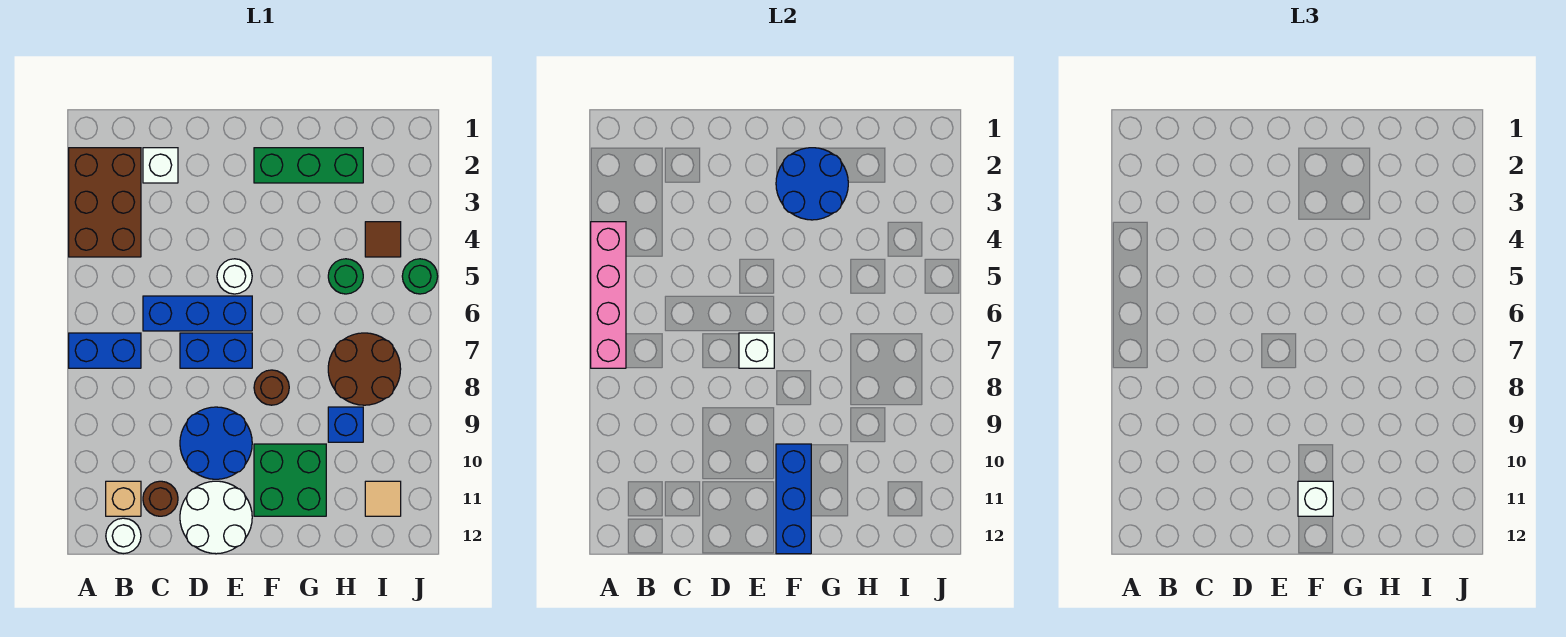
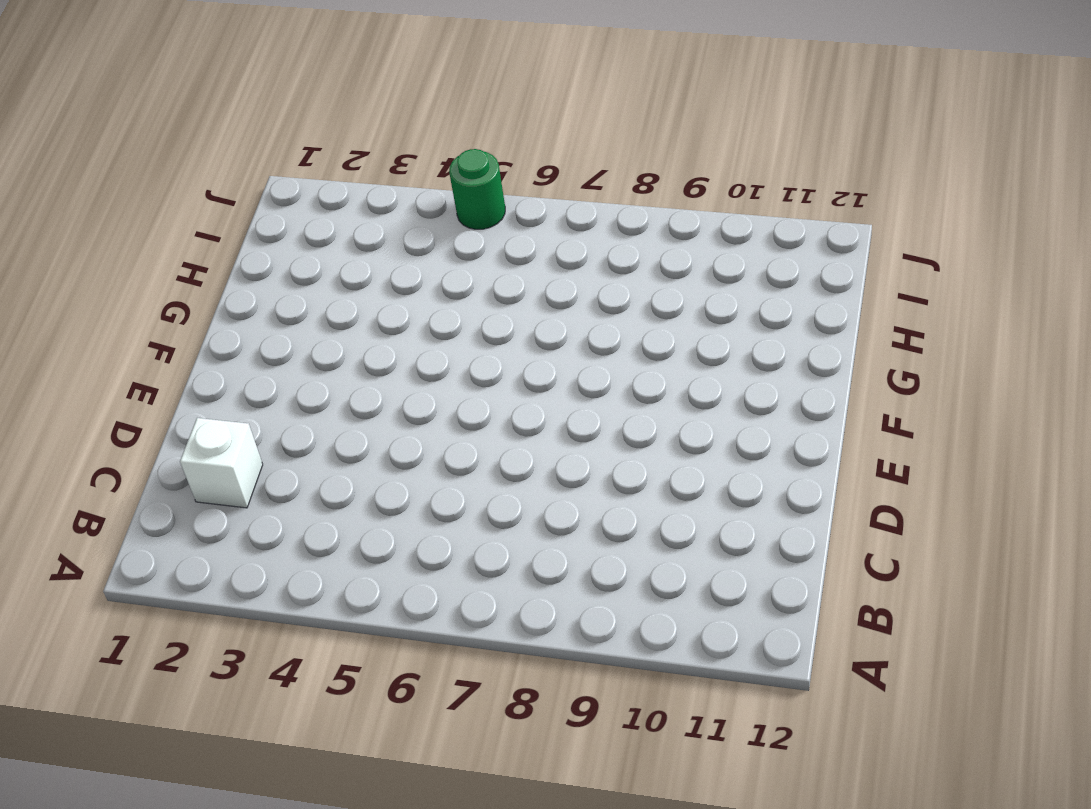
none -> brown brick A2:B4 level 1
none -> blue brick A7:B7 level 1
none -> tan brick B11 level 1

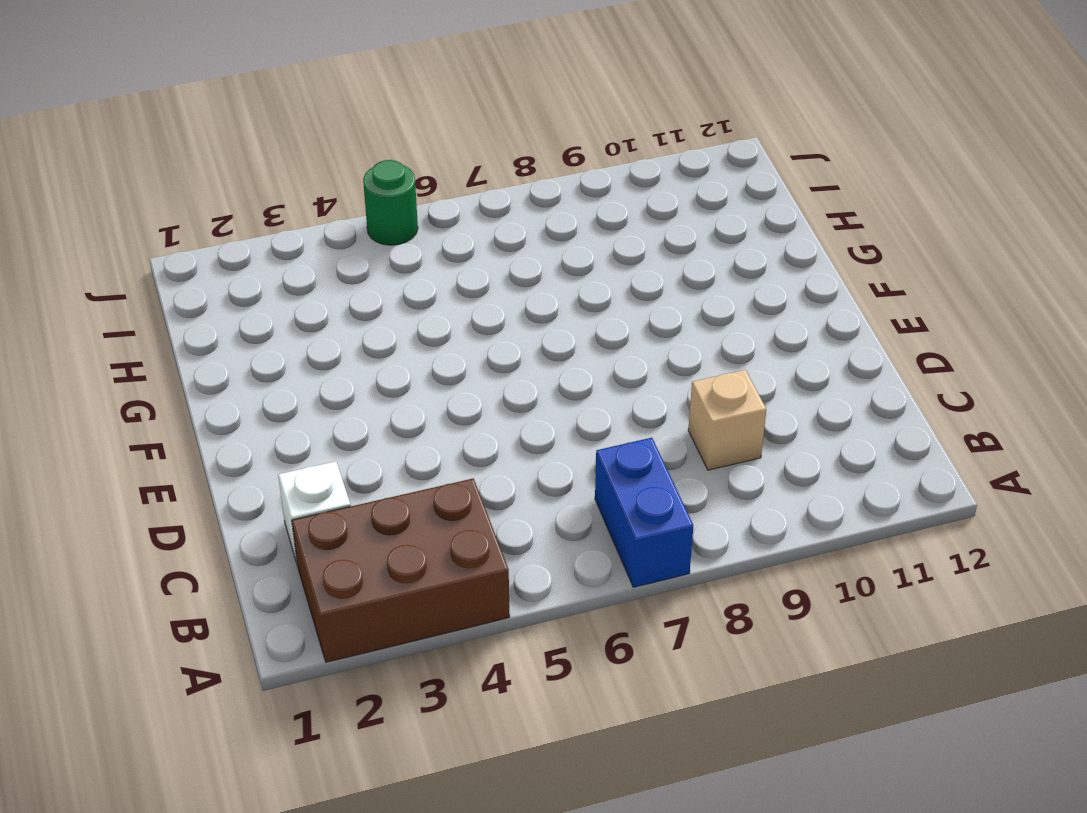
tan brick C9 level 1 -> tan brick B11 level 1
none -> white round brick B12 level 1
none -> blue brick C6:E6 level 1
none -> brown round brick C11 level 1

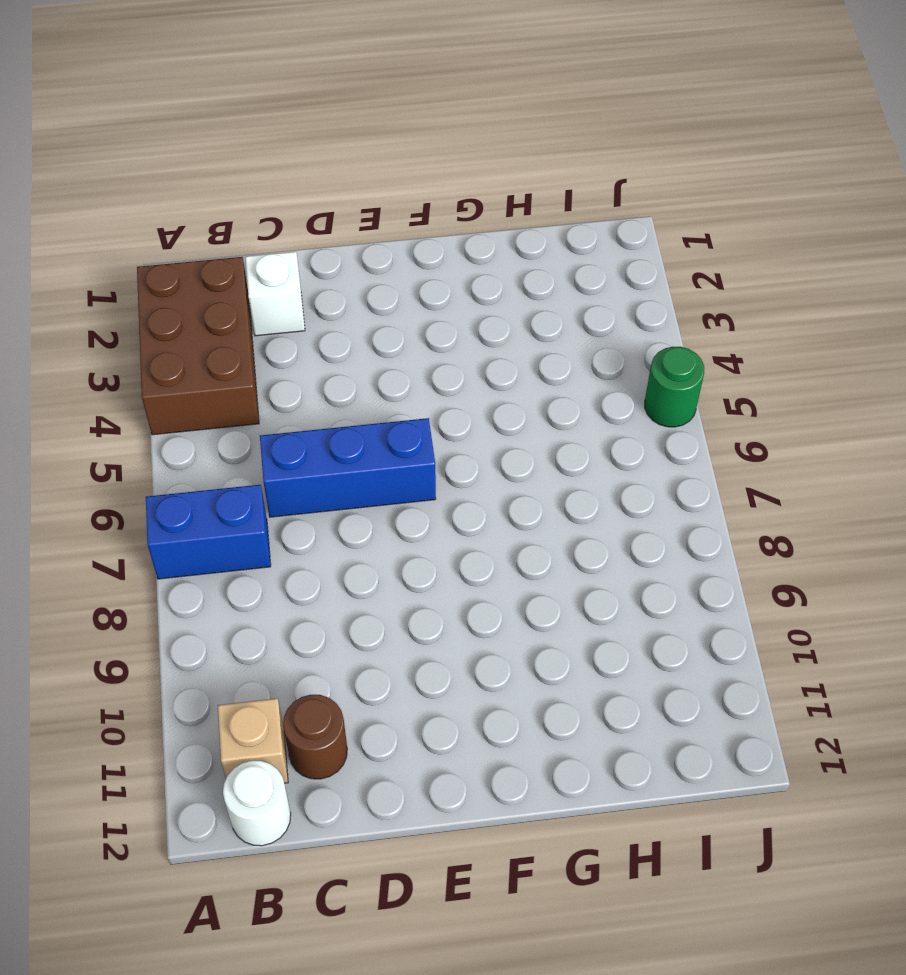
none -> blue brick D7:E7 level 1
none -> blue round brick D9:E10 level 1
none -> white round brick D11:E12 level 1

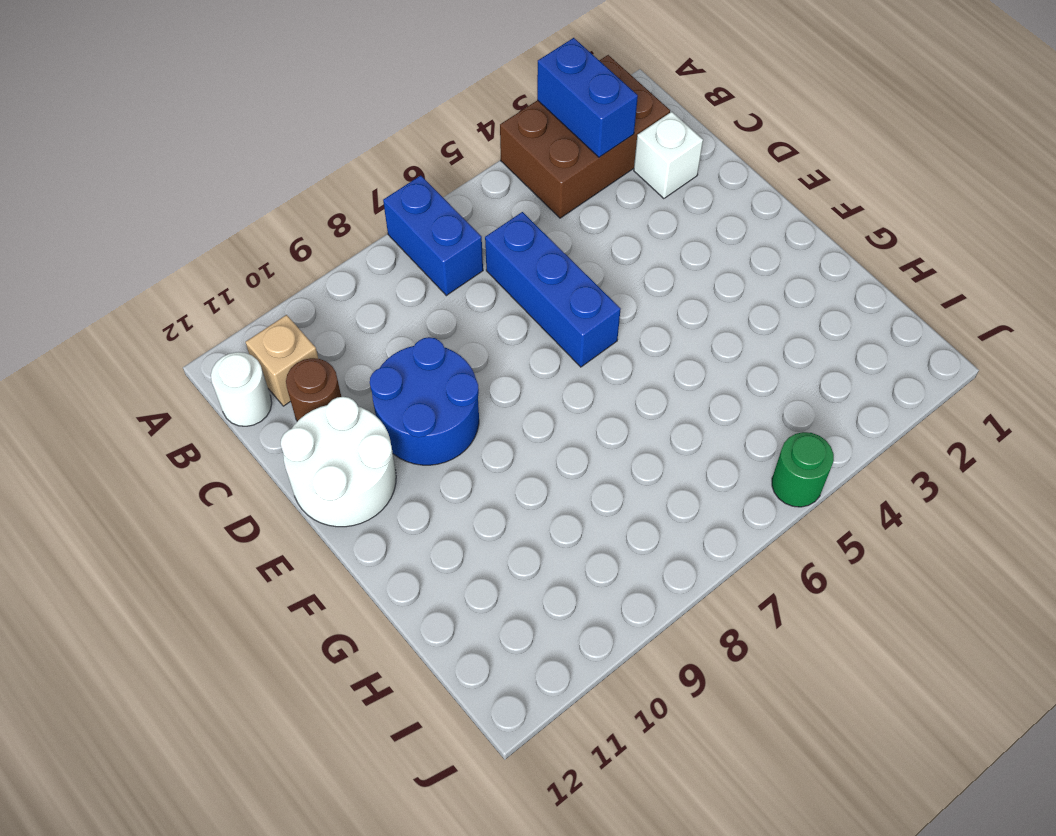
blue brick A3:B3 level 2 -> blue brick D7:E7 level 1
none -> white round brick E5 level 1
none -> green brick F2:H2 level 1
none -> brown round brick F8 level 1

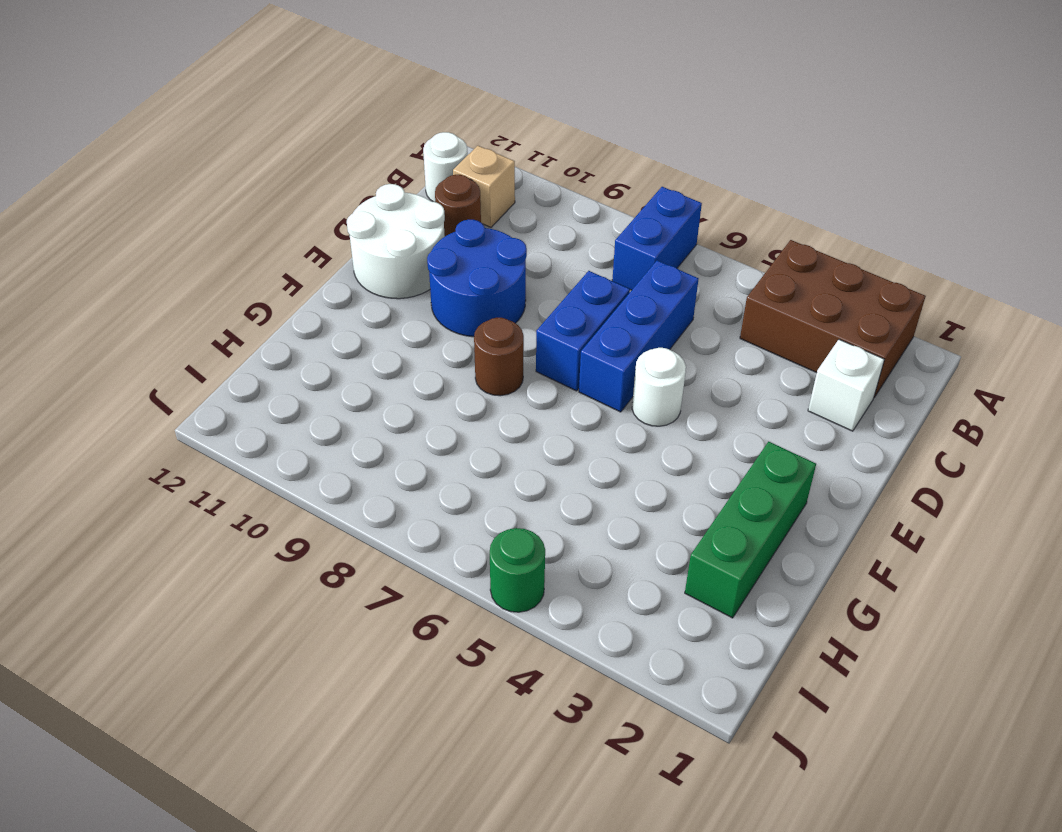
none -> green brick F10:G11 level 1
none -> green round brick H5 level 1
none -> brown round brick H7:I8 level 1

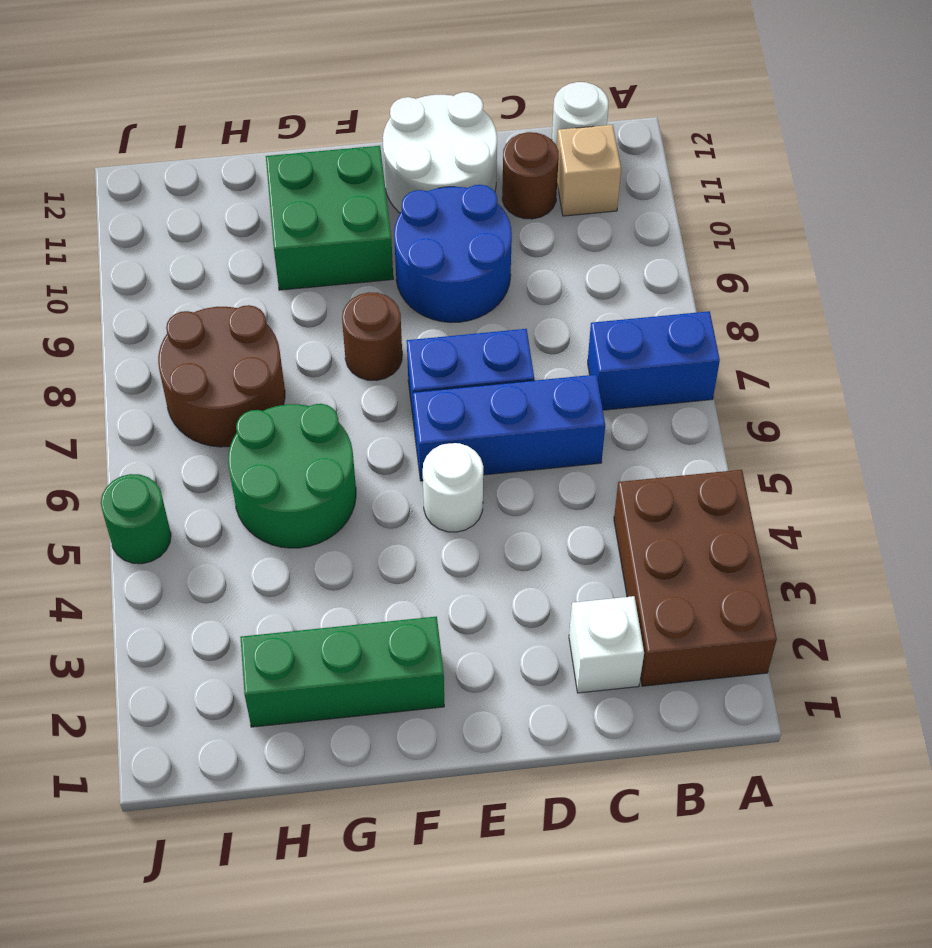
green round brick G5:H6 level 1 -> green round brick H5 level 1
none -> blue brick H9 level 1
none -> brown tile I4 level 1
none -> tan tile I11 level 1

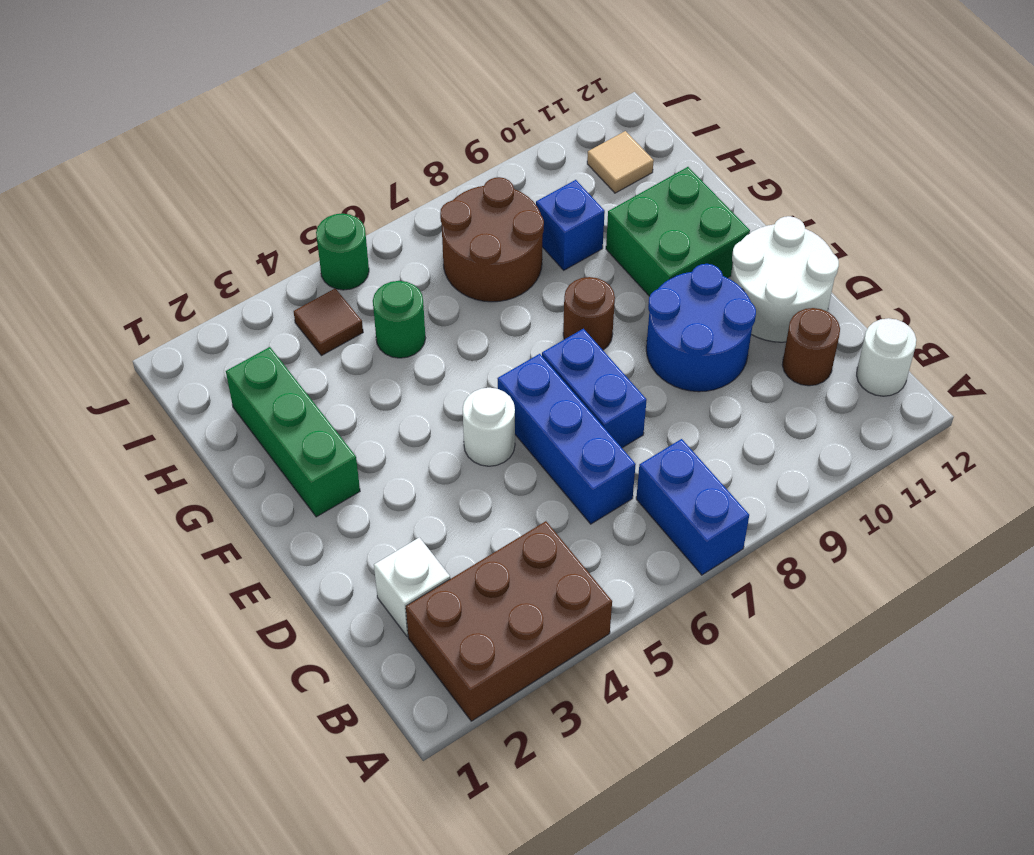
none -> tan brick B11 level 1
none -> pink brick A4:A7 level 2
none -> white brick E7 level 2

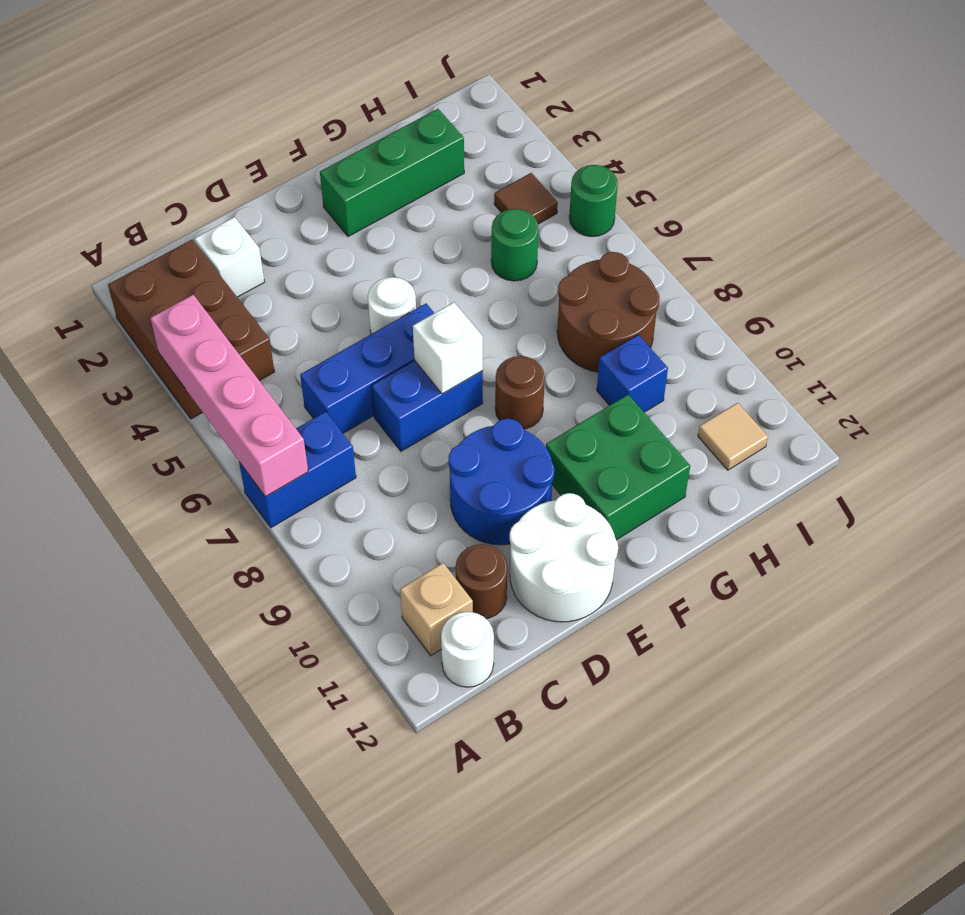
none -> blue round brick F2:G3 level 2
none -> blue brick F10:F12 level 2
none -> white brick F11 level 3

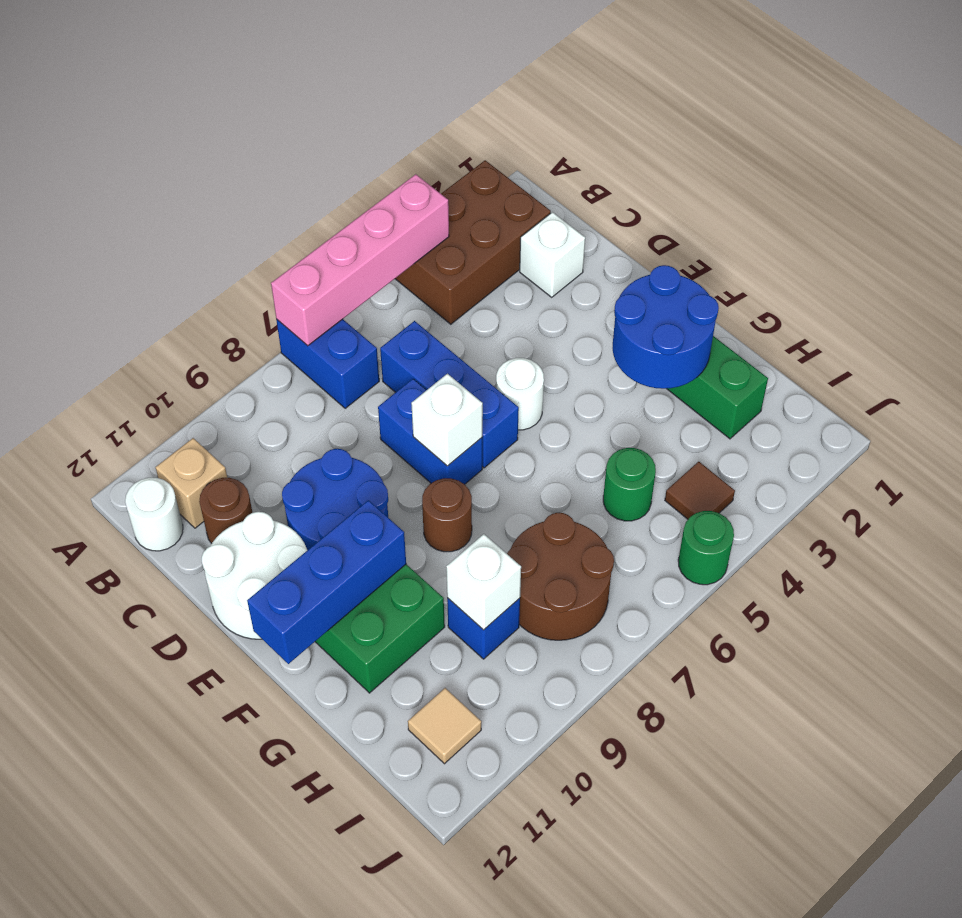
white brick H9 level 2 -> white brick F11 level 3

